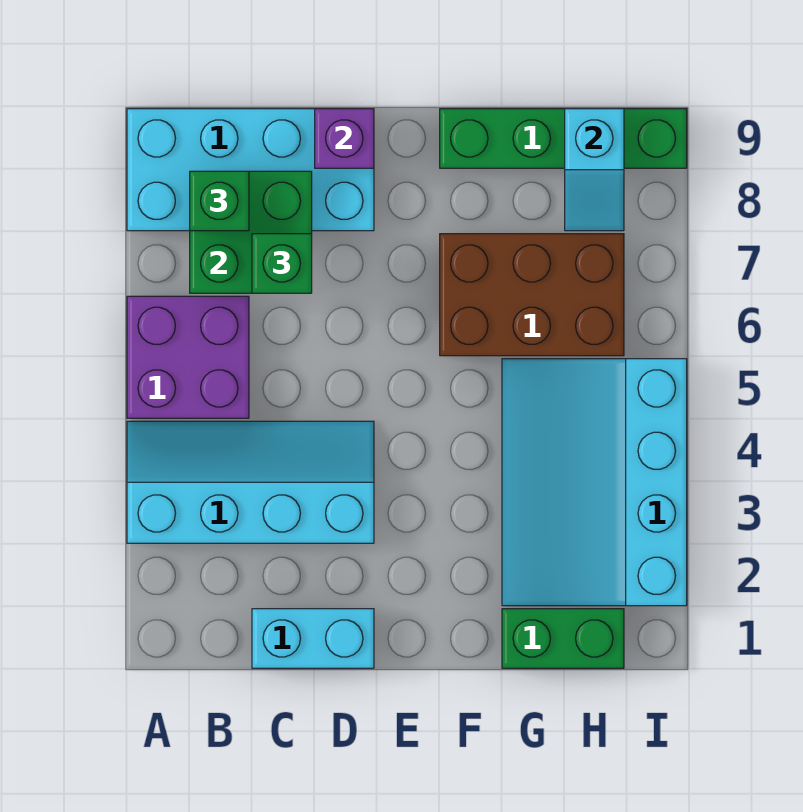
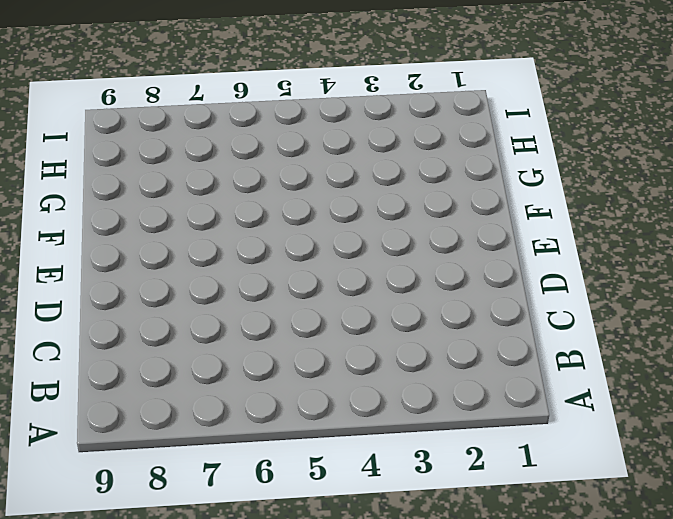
none -> cyan slope A3:D4 level 1 top 3
none -> purple brick A5:B6 level 1
none -> cyan brick A8:D9 level 1

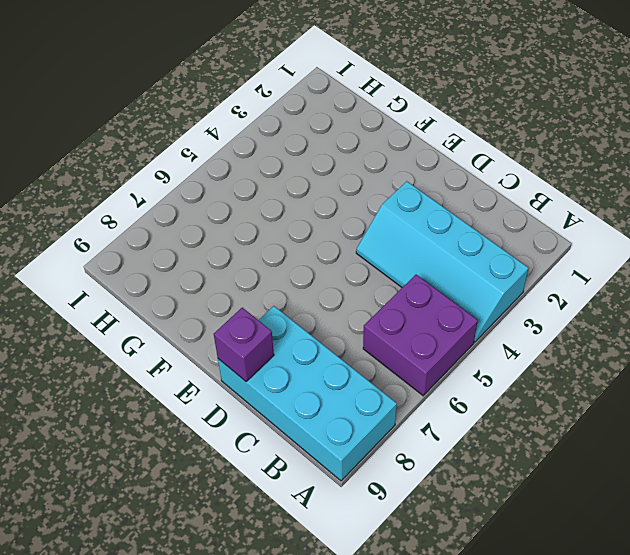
none -> cyan brick C1:D1 level 1
none -> brown brick F6:H7 level 1
none -> green brick F9:I9 level 1

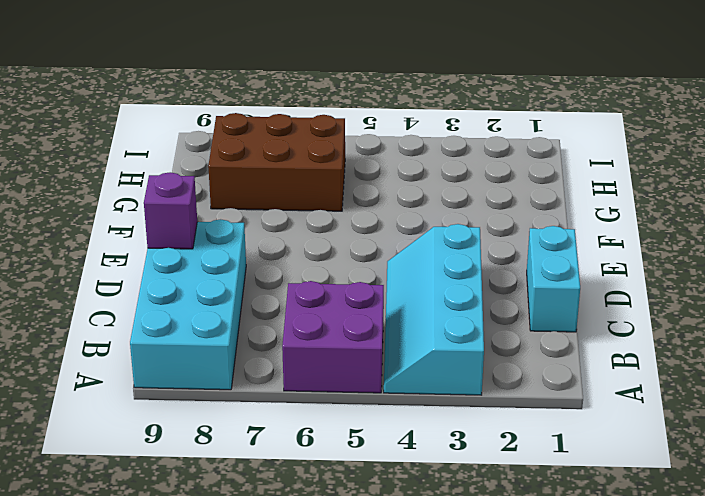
brown brick G6:H8 level 1 -> brown brick F6:H7 level 1
none -> green brick F9:I9 level 1
none -> green brick G1:H1 level 1
none -> cyan slope G2:I5 level 1 top I

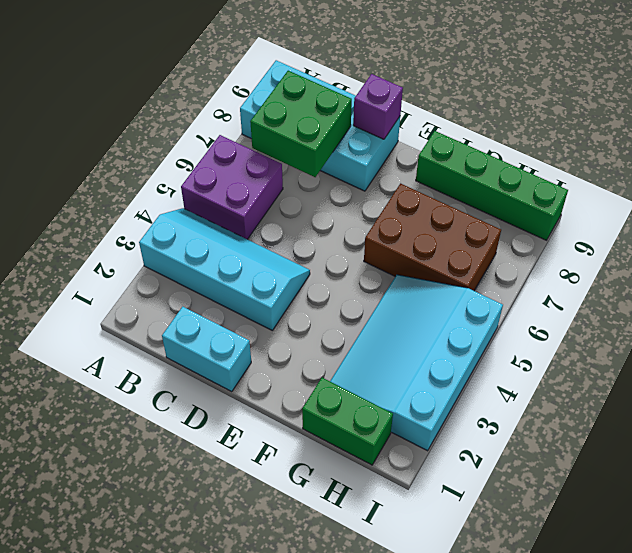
none -> cyan slope H8:H9 level 2 top 9
none -> green brick B8 level 3
none -> green brick C7 level 3

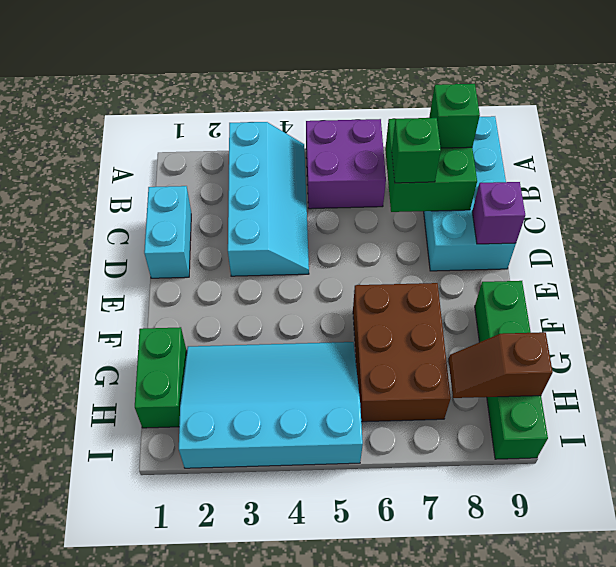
brown slope H8:H9 level 2 top 9 -> cyan slope H8:H9 level 2 top 9

